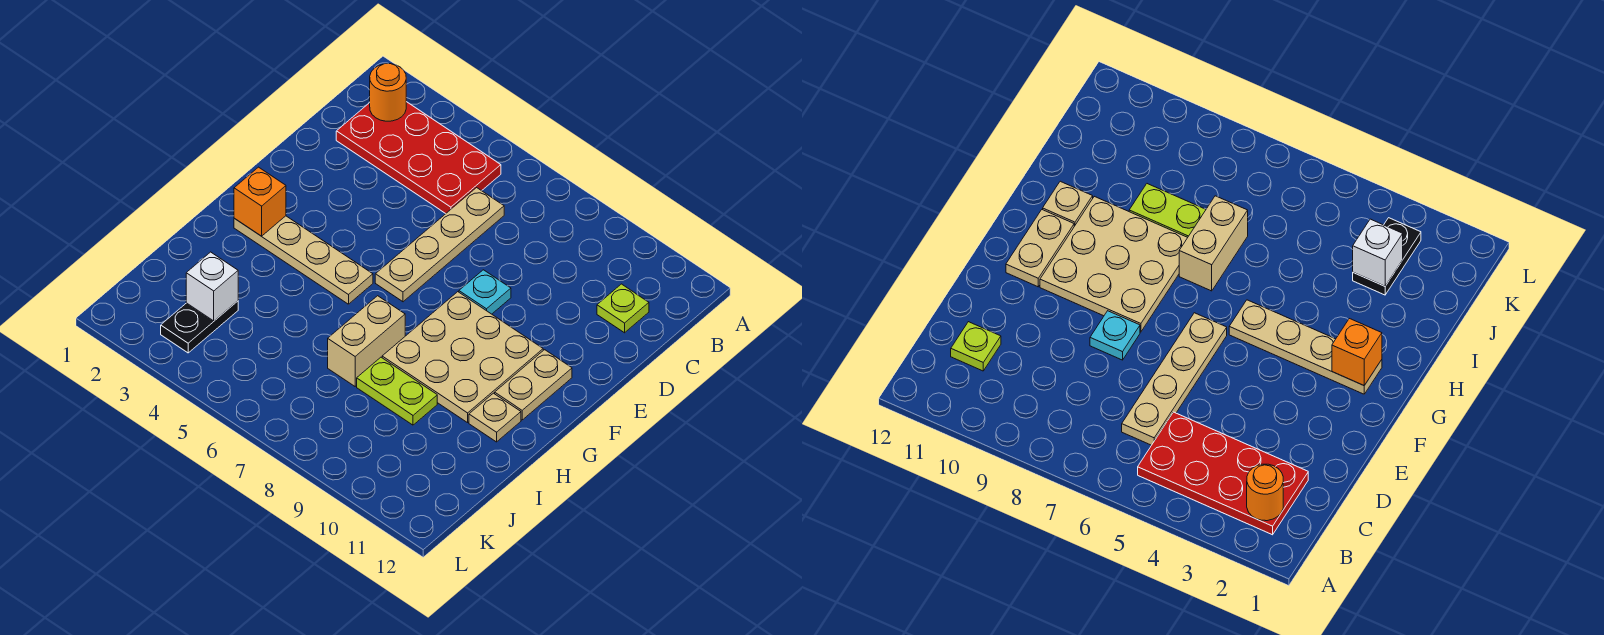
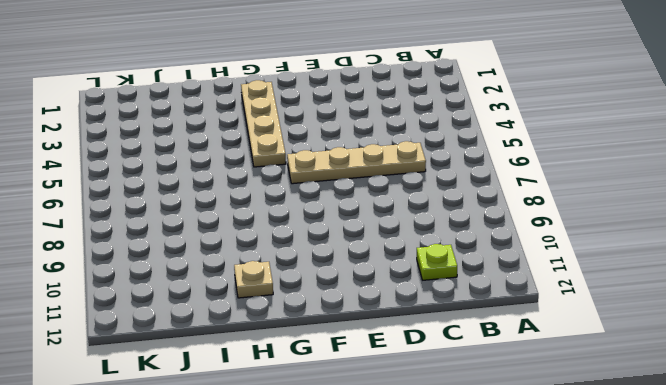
none -> red plate B2:C5 level 1
none -> cyan plate E8 level 1
none -> tan plate F8:H10 level 1

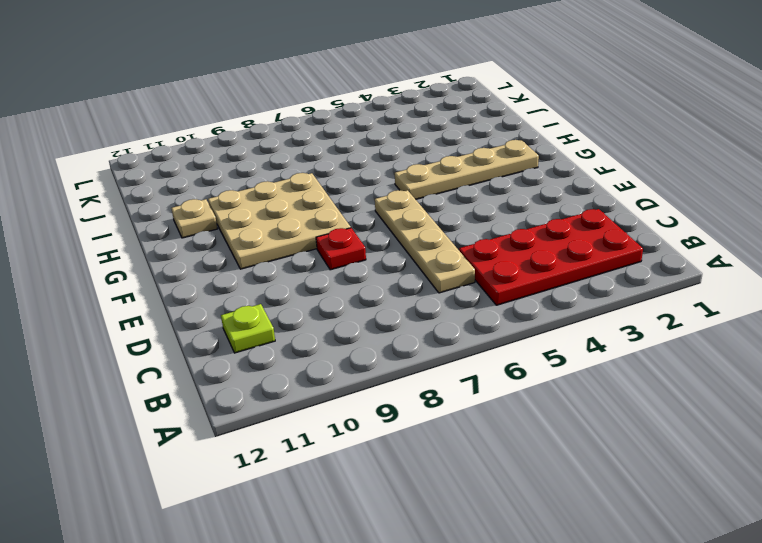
red plate E8 level 1 -> cyan plate E8 level 1
none -> tan plate F11:G11 level 1
none -> tan brick H7:I7 level 1
none -> lime plate I8:I9 level 1

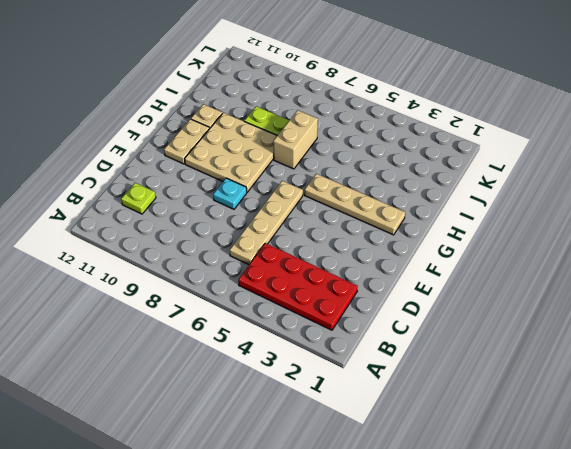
none -> black plate J3:K3 level 1
none -> orange round brick B2 level 2
none -> orange brick G2 level 2

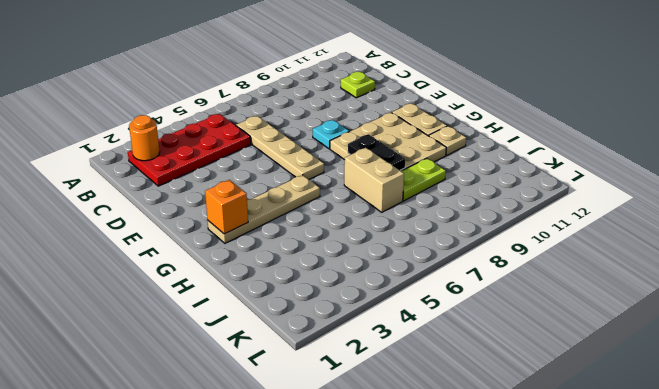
black plate G8:H8 level 2 -> black plate J3:K3 level 1
none -> white brick J3 level 2

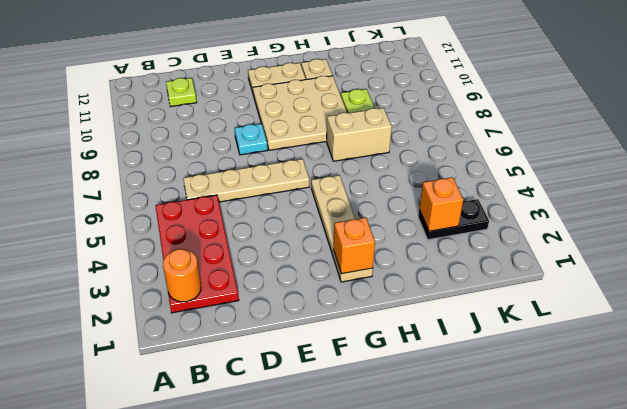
orange brick J3 level 2 -> white brick J3 level 2

